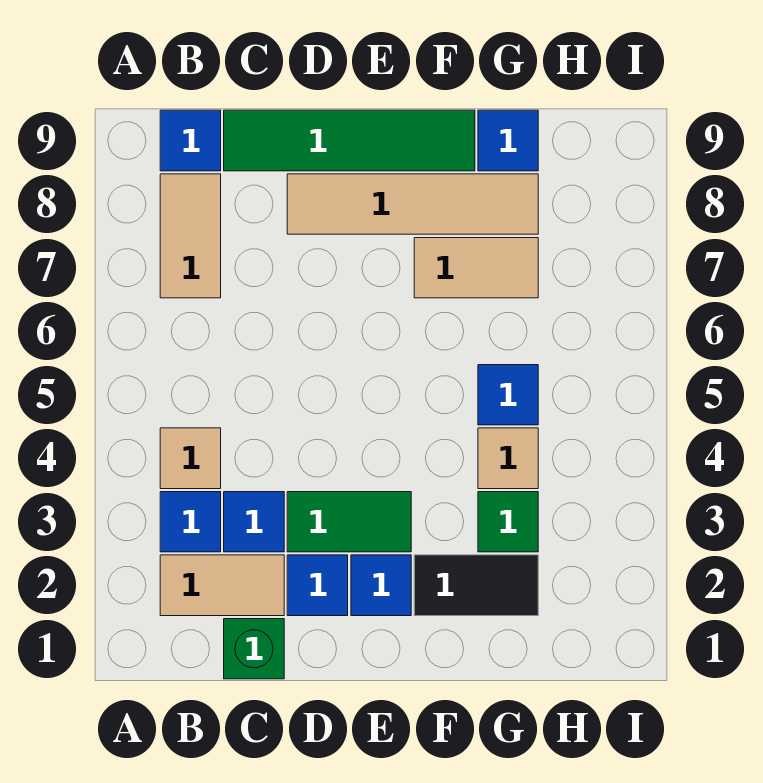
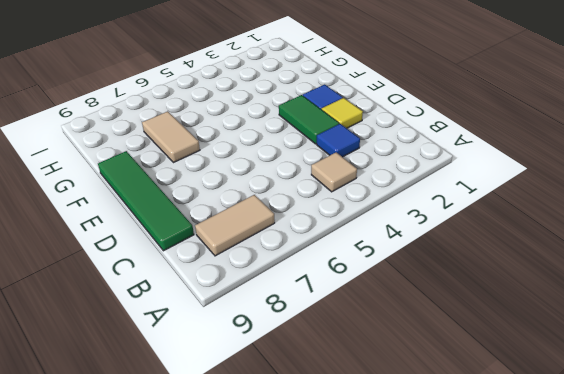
yellow tile D2 level 1 -> blue tile D2 level 1
none -> tan tile B2:C2 level 1
none -> blue tile B3 level 1
none -> blue tile B9 level 1

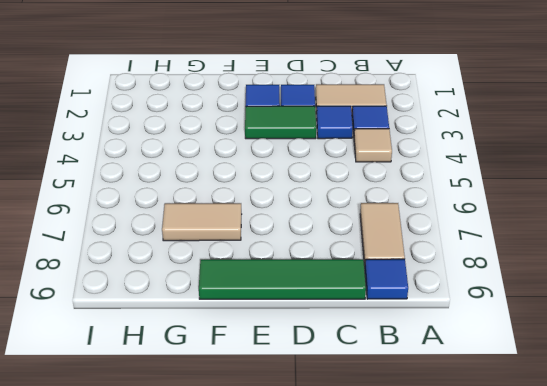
none -> green brick C1 level 1
none -> tan tile D8:G8 level 1
none -> black tile F2:G2 level 1

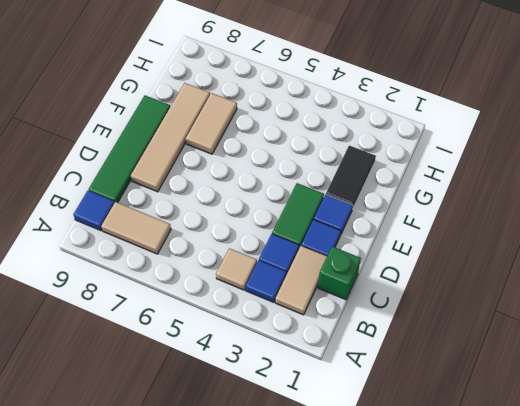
none -> green tile G3 level 1
none -> tan tile G4 level 1
none -> blue tile G5 level 1

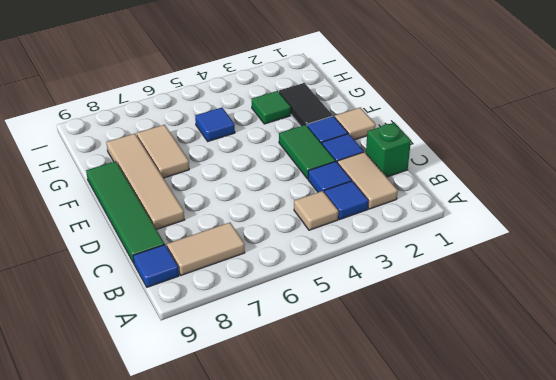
tan tile E1 level 1 -> tan tile G4 level 1
none -> blue tile G9 level 1

